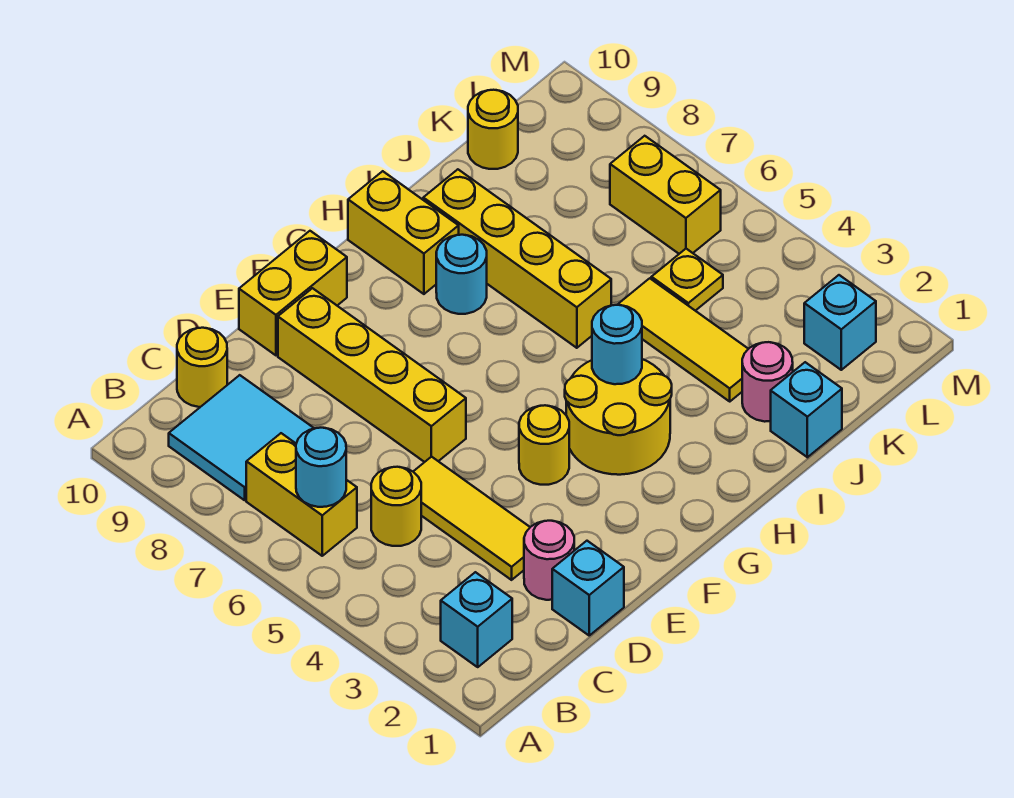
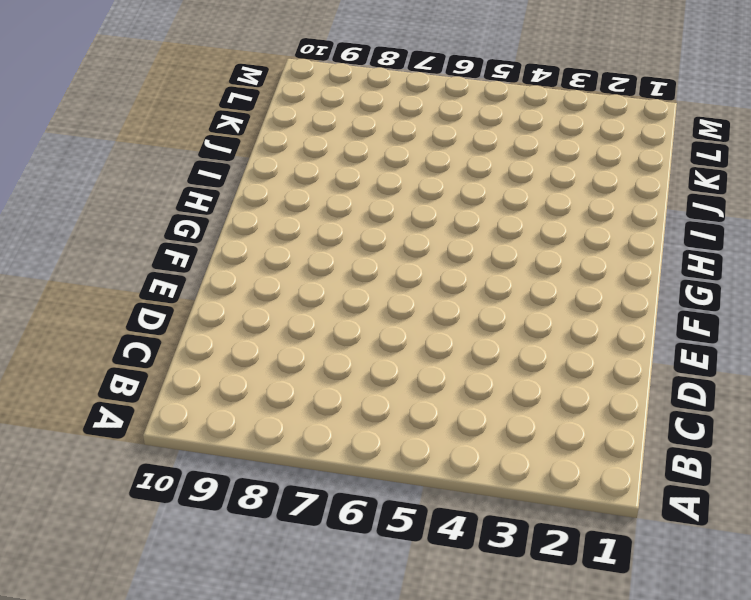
none -> cyan brick B2 level 1
none -> yellow brick B6:B7 level 1
none -> cyan tile B8:C9 level 1

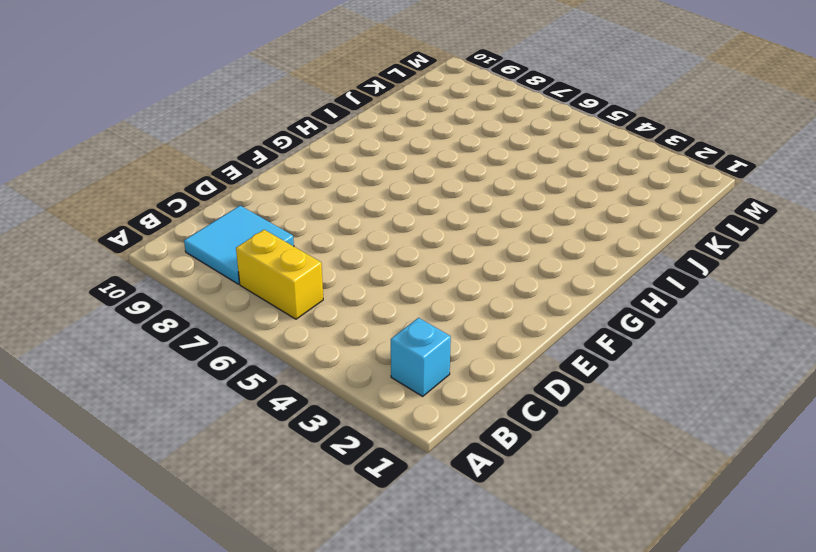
none -> yellow round brick C5 level 1
none -> yellow round brick C10 level 1
none -> cyan brick D1 level 1

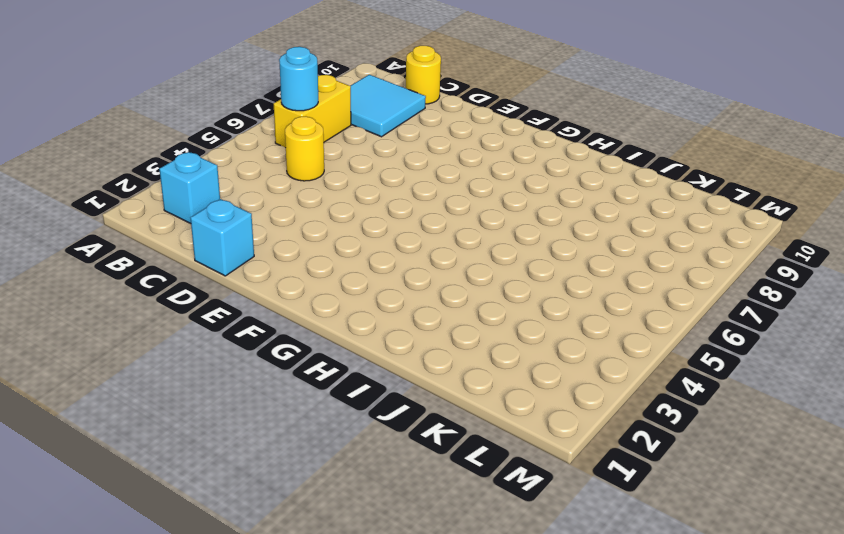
none -> pink round brick D2 level 1
none -> yellow tile D3:D5 level 1
none -> yellow brick E6:E9 level 1

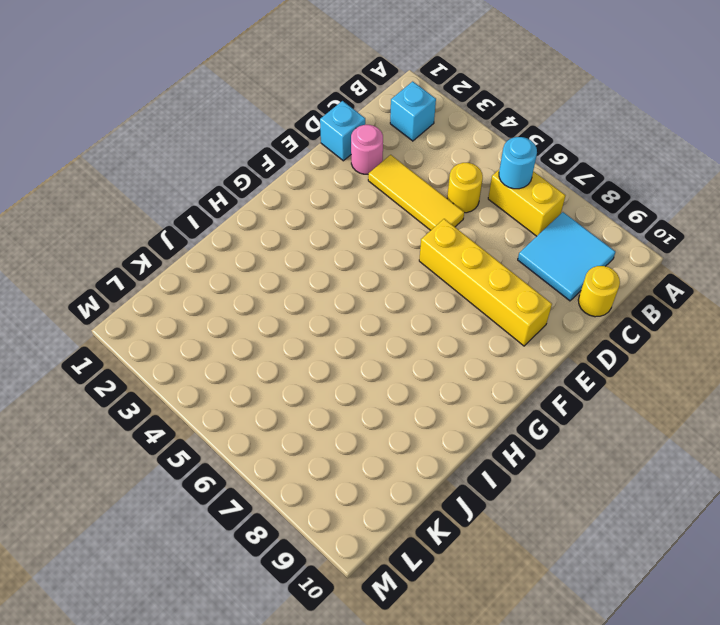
none -> yellow brick E10:F10 level 1
none -> yellow round brick F4 level 1
none -> yellow round brick G3:H4 level 1

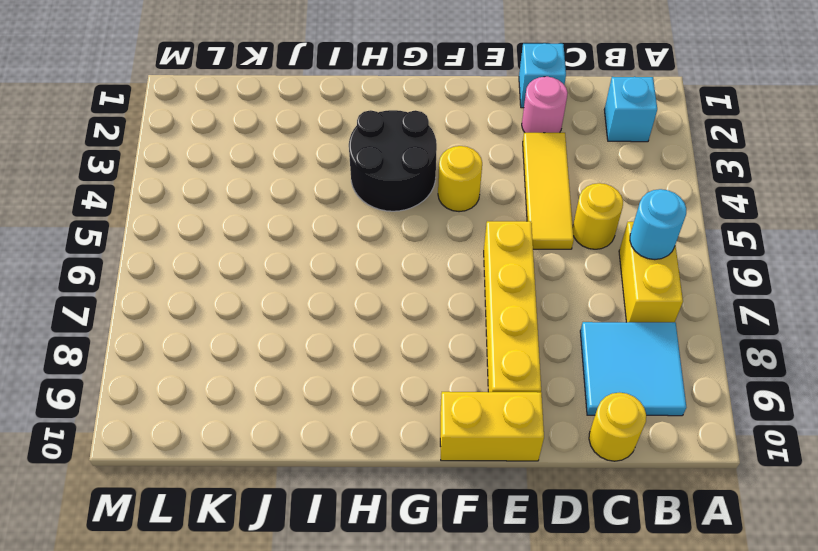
black round brick G3:H4 level 1 -> yellow round brick G3:H4 level 1
none -> cyan round brick H8 level 1
none -> yellow brick H9:H10 level 1
none -> yellow brick I6:I9 level 1

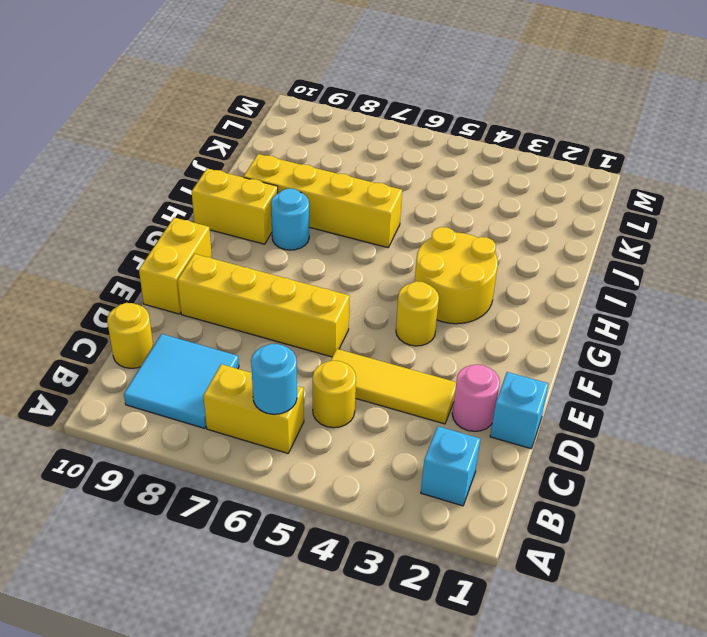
none -> cyan brick J1 level 1
none -> pink round brick J2 level 1
none -> yellow tile J3:J5 level 1

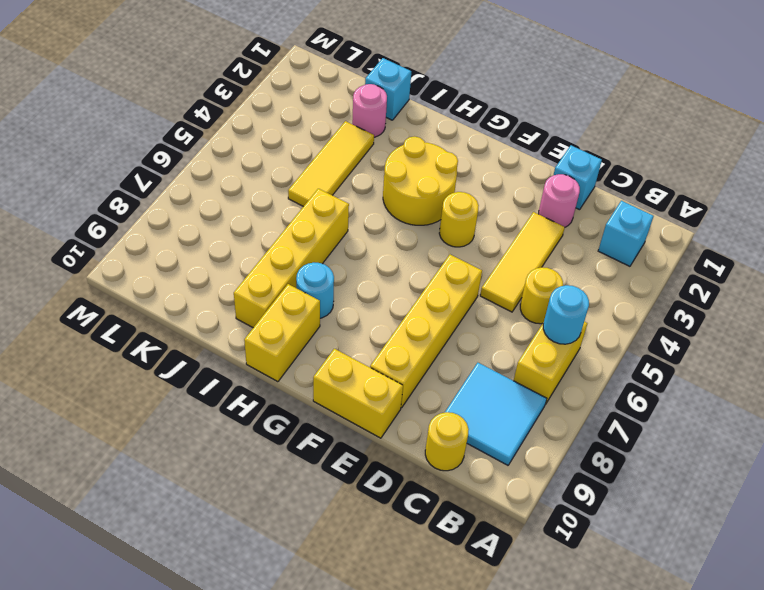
none -> yellow plate K5 level 1
none -> yellow round brick K10 level 1
none -> cyan brick L2 level 1

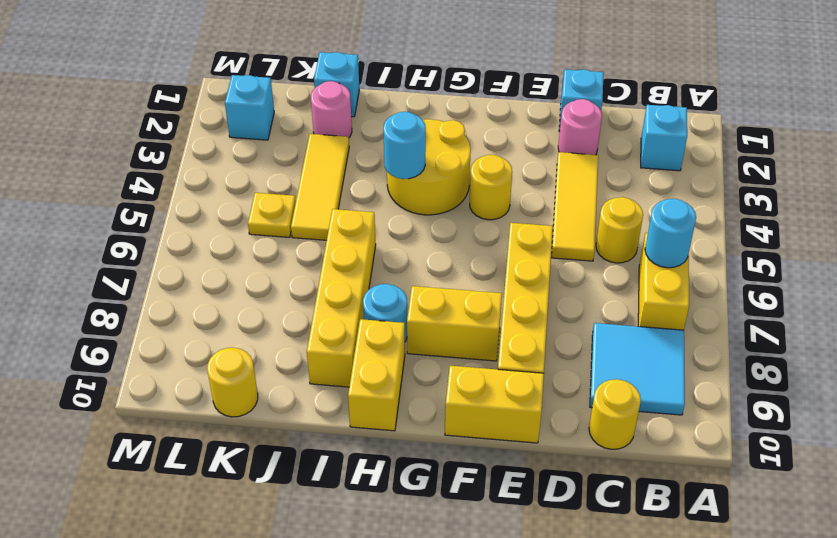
yellow brick F8:G8 level 1 -> yellow brick L6:L7 level 1

